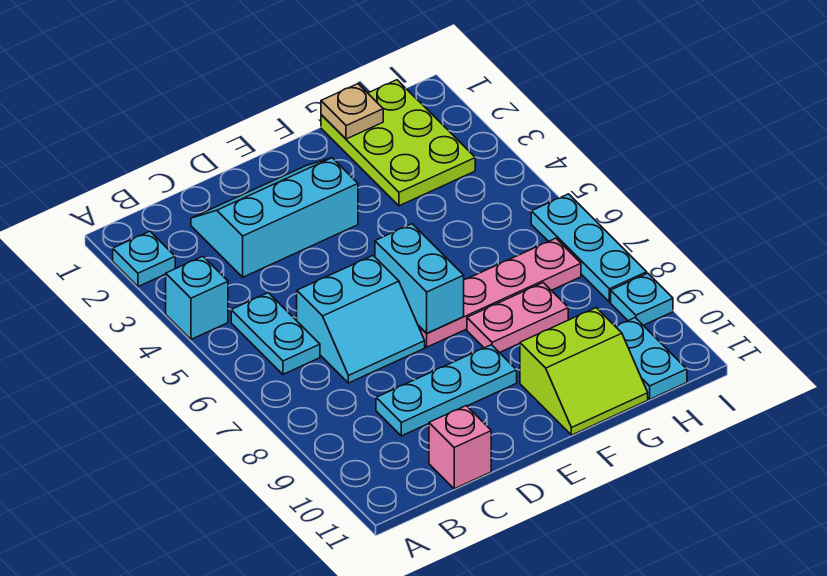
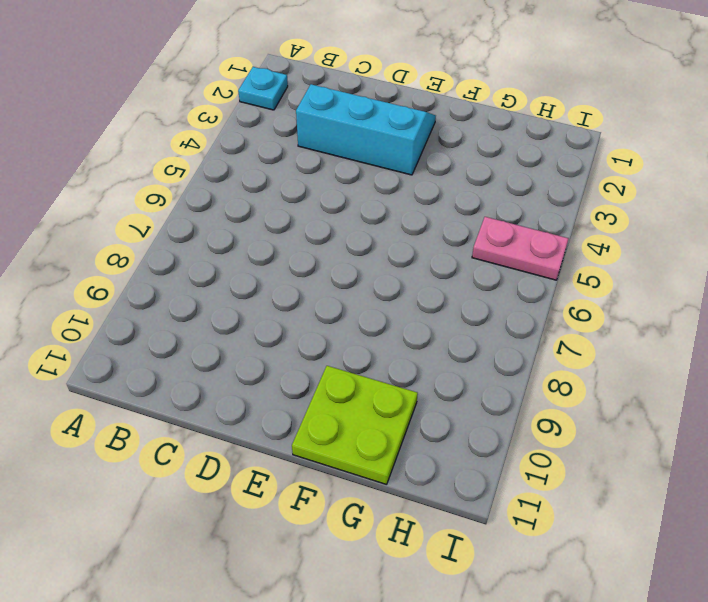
lime plate F10:G11 level 1 -> lime slope F10:G11 level 1 top 10
pink plate H5:I5 level 1 -> pink plate F8:G8 level 1
none -> cyan brick A4 level 1
none -> cyan plate B5:B6 level 1
none -> cyan slope C6:D7 level 1 top 6

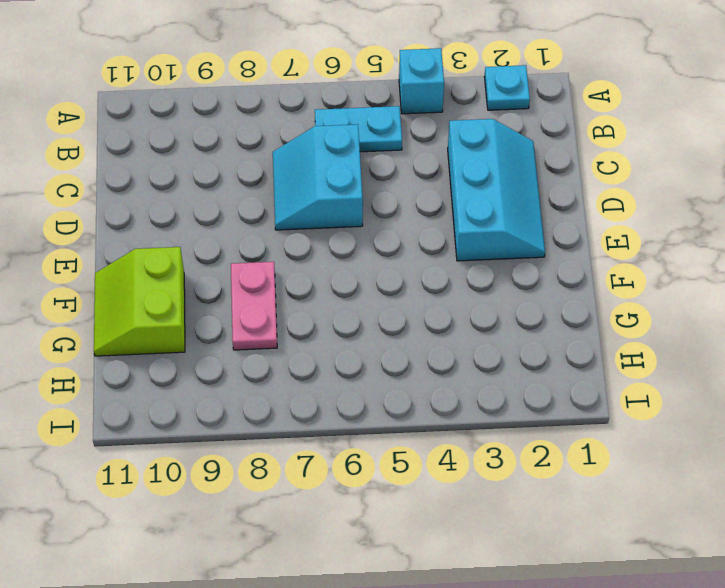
none -> cyan plate C9:E9 level 1
none -> pink brick C11 level 1
none -> pink plate E7:H7 level 1

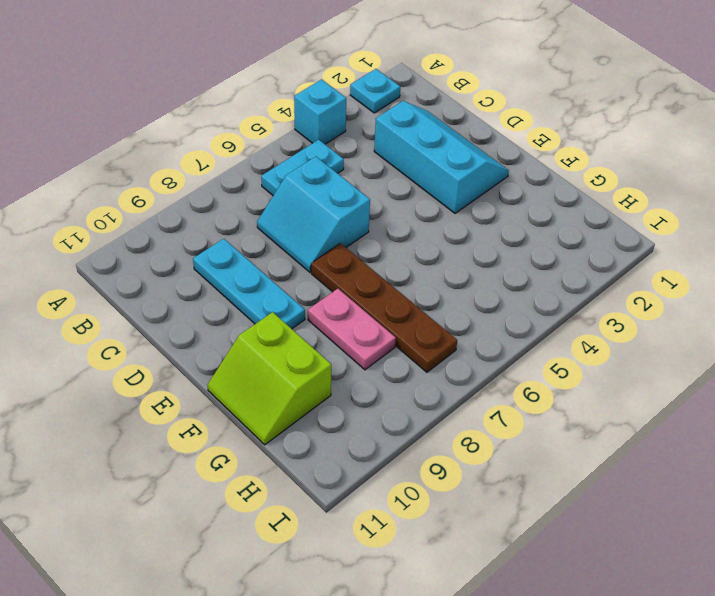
brown plate E7:H7 level 1 -> pink plate E7:H7 level 1
none -> pink brick C11 level 1
none -> lime plate G1:H3 level 1
none -> cyan plate H10:H11 level 1

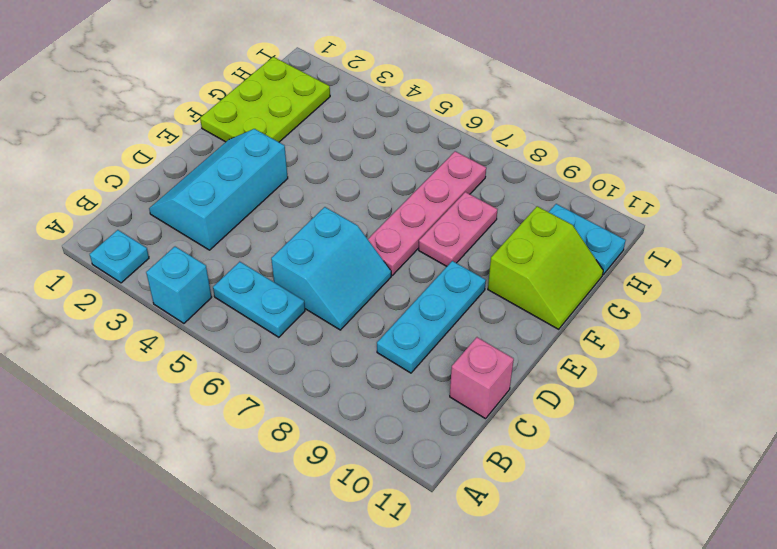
lime plate F1:H2 level 1 -> lime plate G1:H3 level 1
none -> cyan plate I6:I8 level 1
none -> cyan plate I9 level 1
none -> cyan brick E6:E7 level 2

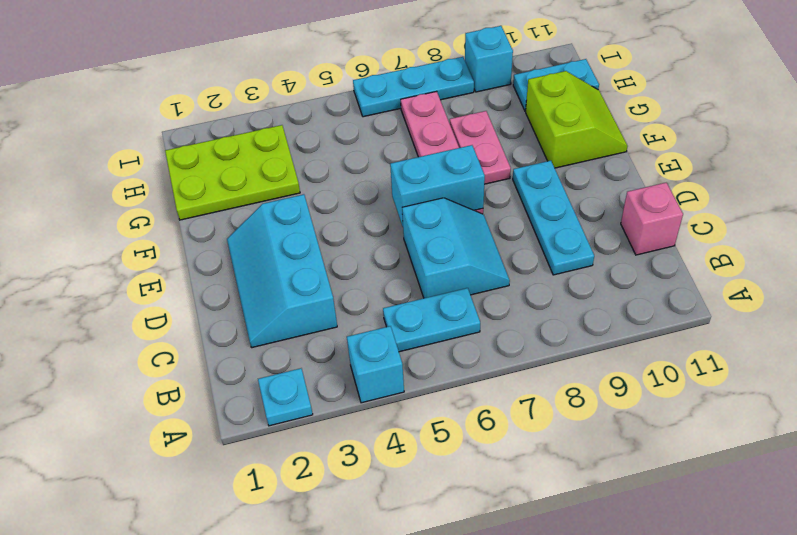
cyan brick I9 level 1 -> cyan plate I9 level 1
none -> tan plate G1 level 2

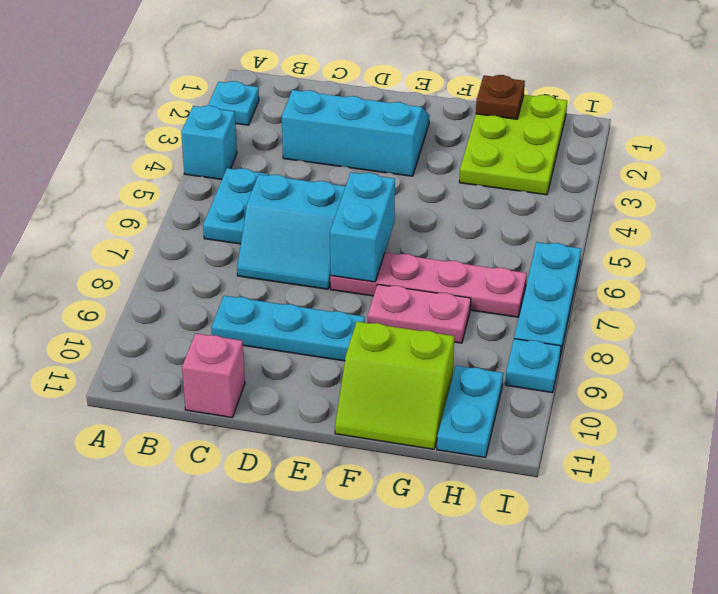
brown plate G1 level 2 -> tan plate G1 level 2

